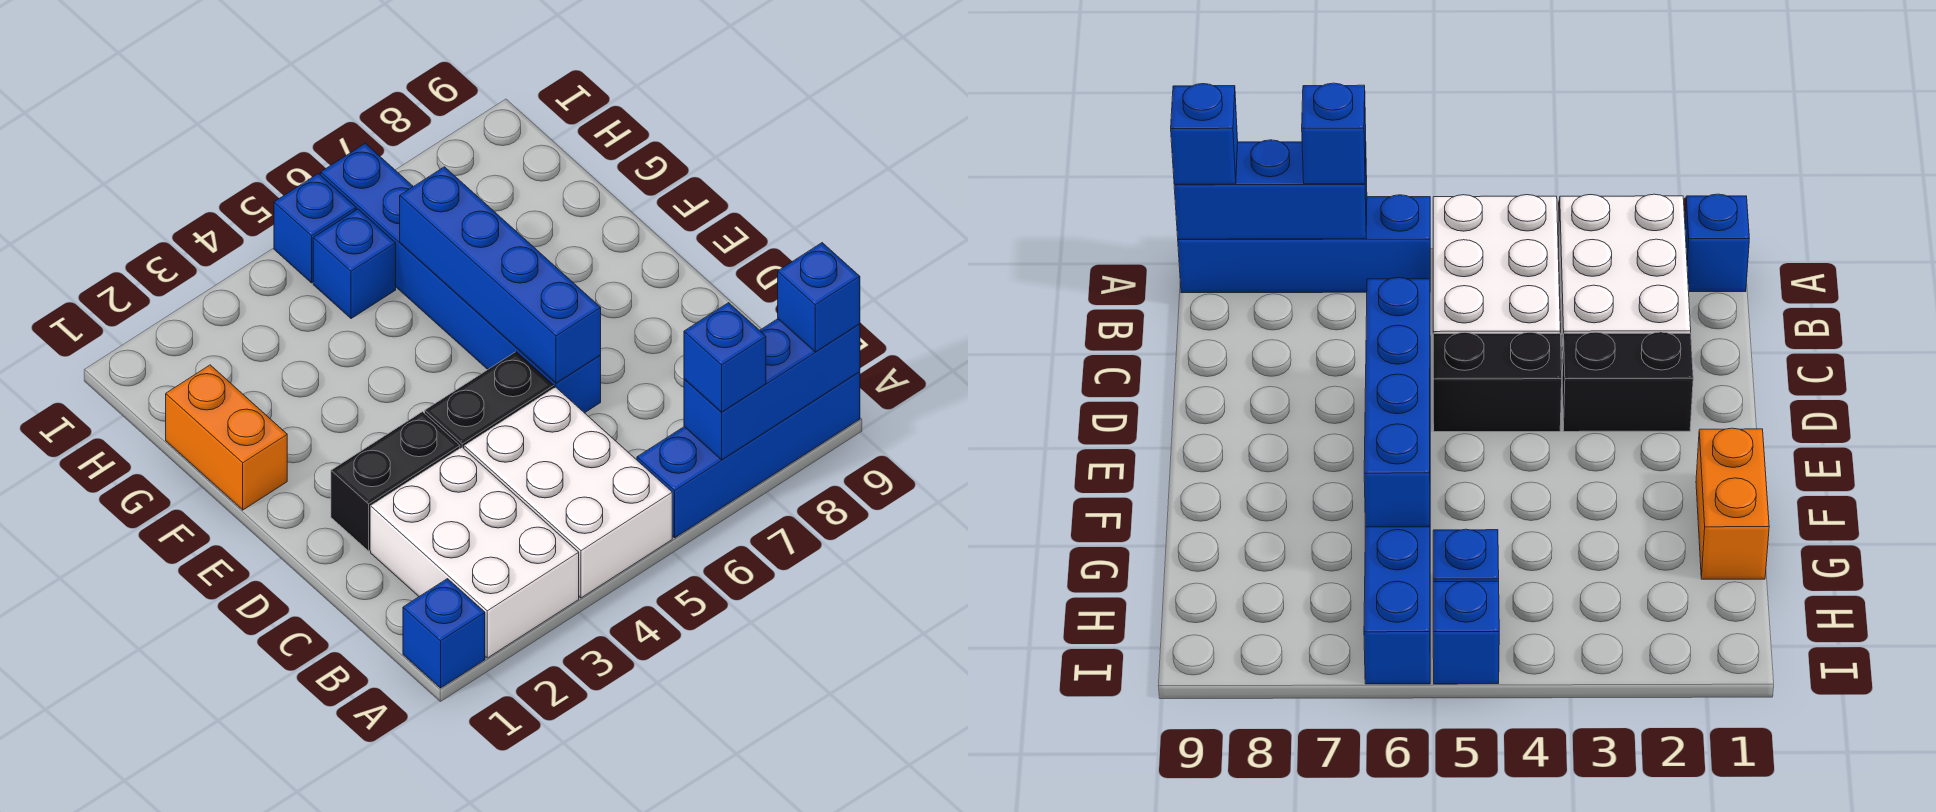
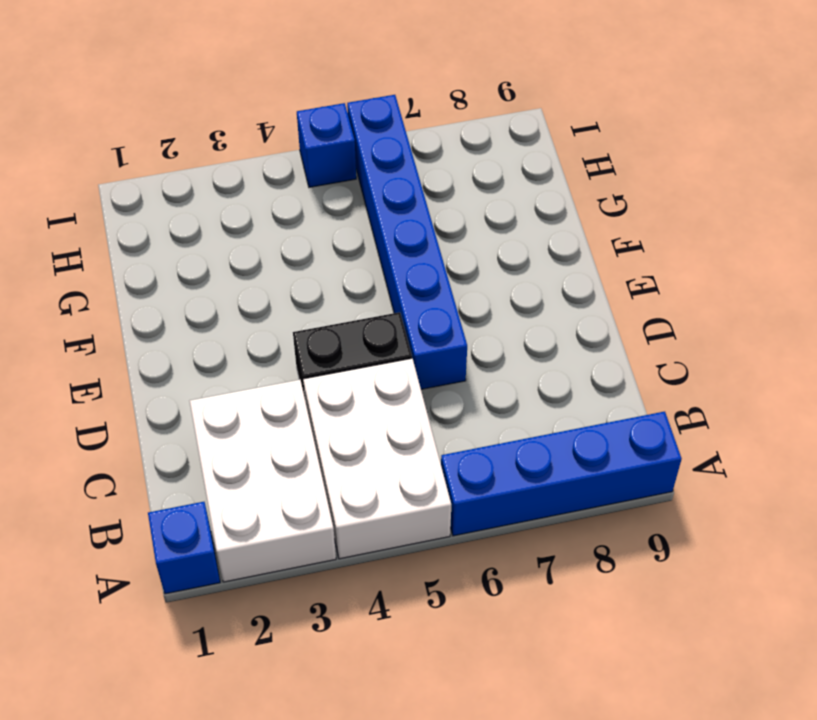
none -> black brick D2:D3 level 1
none -> orange brick F1:G1 level 1
none -> blue brick H5 level 1

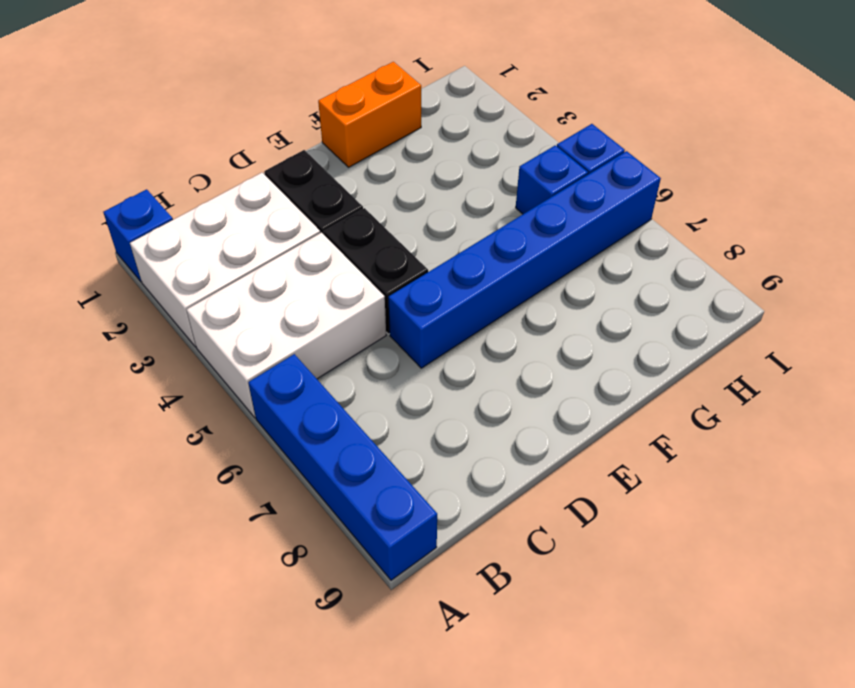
none -> blue brick A7:A9 level 2
none -> blue brick D6:G6 level 2
none -> blue brick A7 level 3

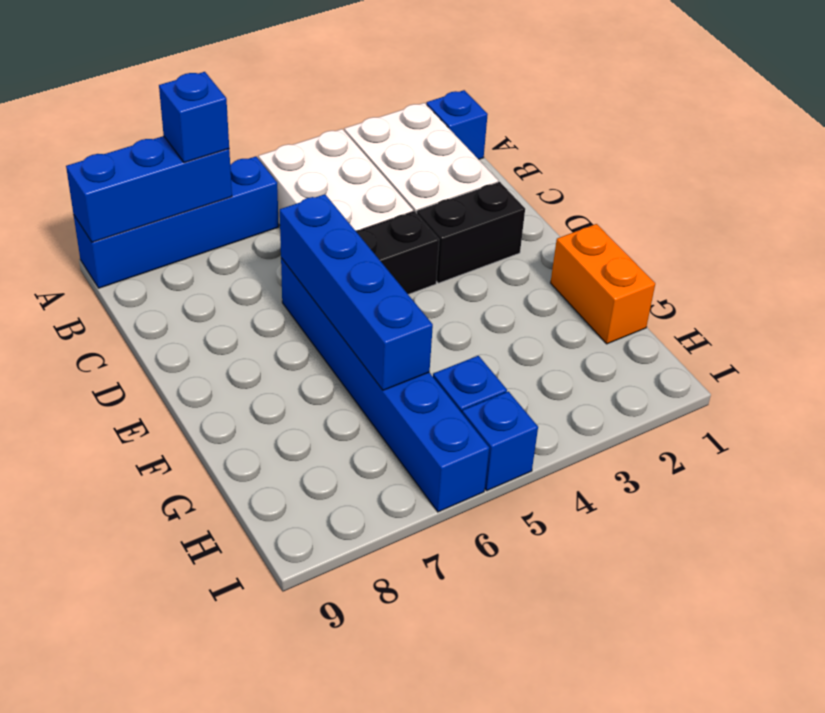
none -> blue brick A9 level 3

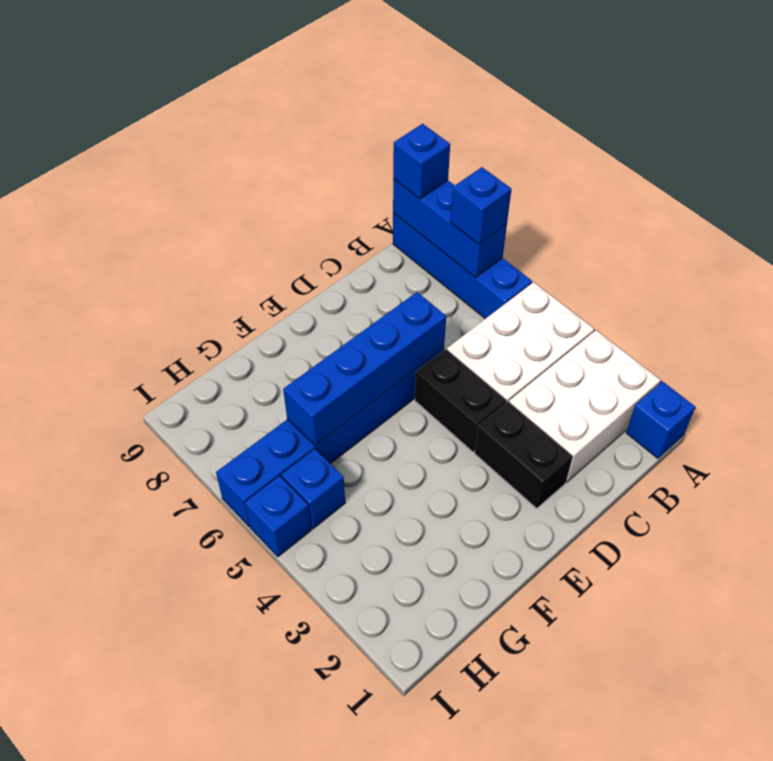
none -> orange brick F1:G1 level 1

